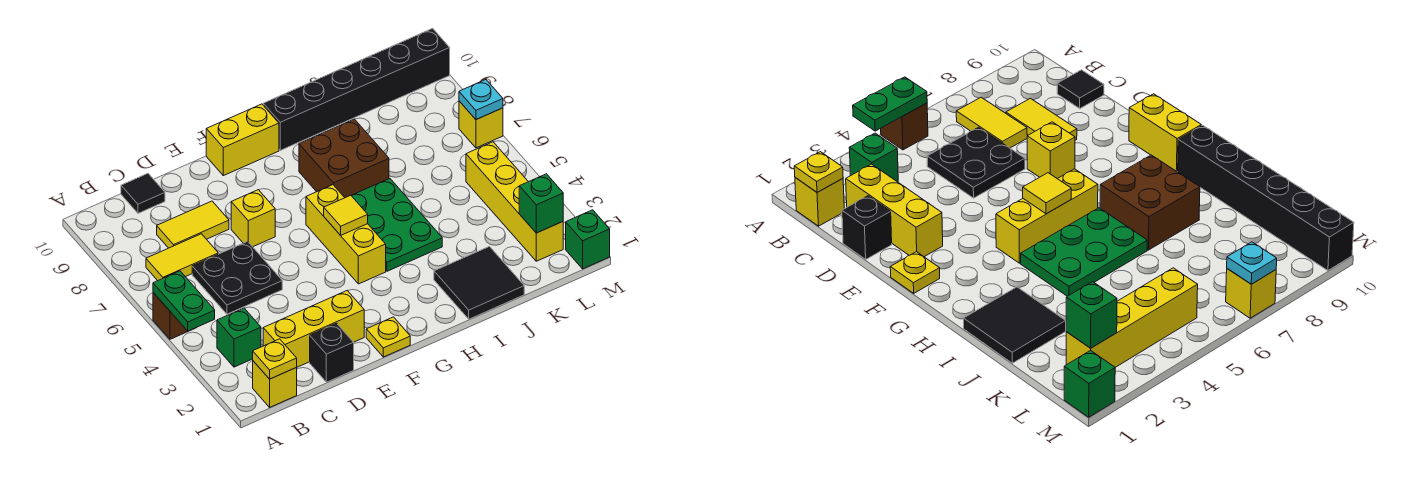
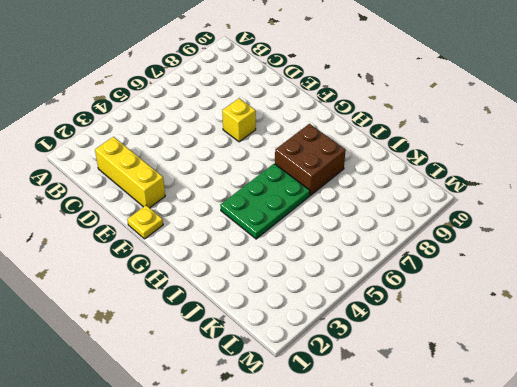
none -> brown brick A5 level 1
none -> yellow brick B1 level 1
none -> green brick B3 level 1

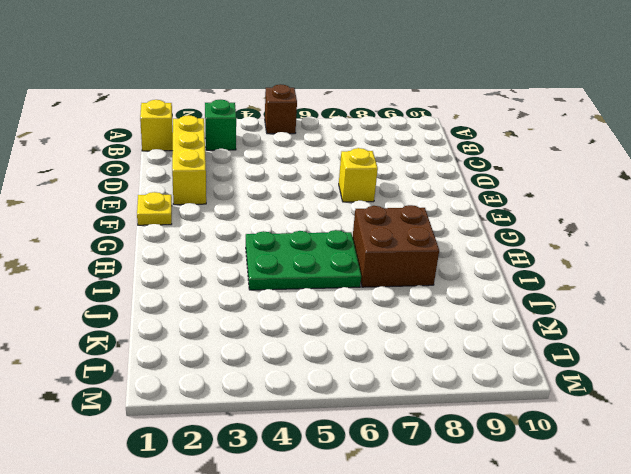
none -> yellow tile B7:C7 level 1
none -> black plate C5:D6 level 1
none -> yellow tile C8:D8 level 1

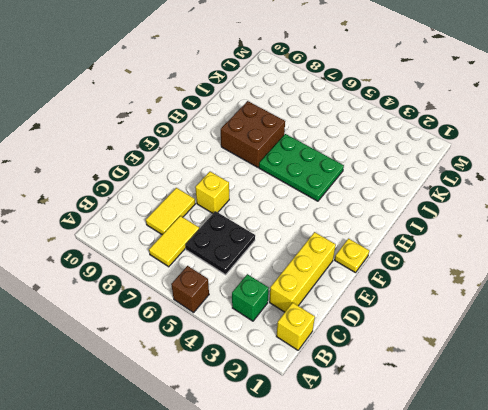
none -> black tile C10 level 1
none -> black brick D1 level 1
none -> yellow brick F10:G10 level 1

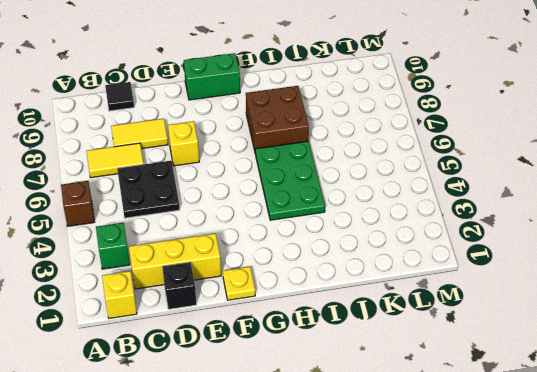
green brick F10:G10 level 1 -> yellow brick F10:G10 level 1
none -> yellow brick G4:G6 level 1
none -> black brick H10:M10 level 1
none -> black tile I1:J2 level 1

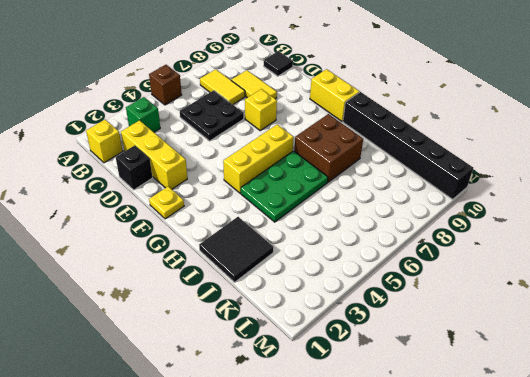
none -> yellow brick L2:L5 level 1
none -> green brick M1 level 1
none -> yellow brick M7 level 1

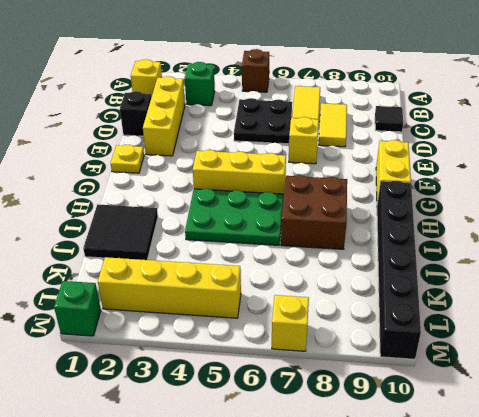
none -> green plate A4:A5 level 2
none -> yellow plate B1 level 2
none -> yellow tile G5 level 2

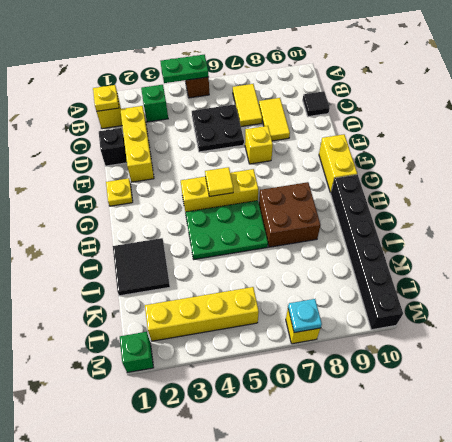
none -> green brick L2 level 2

